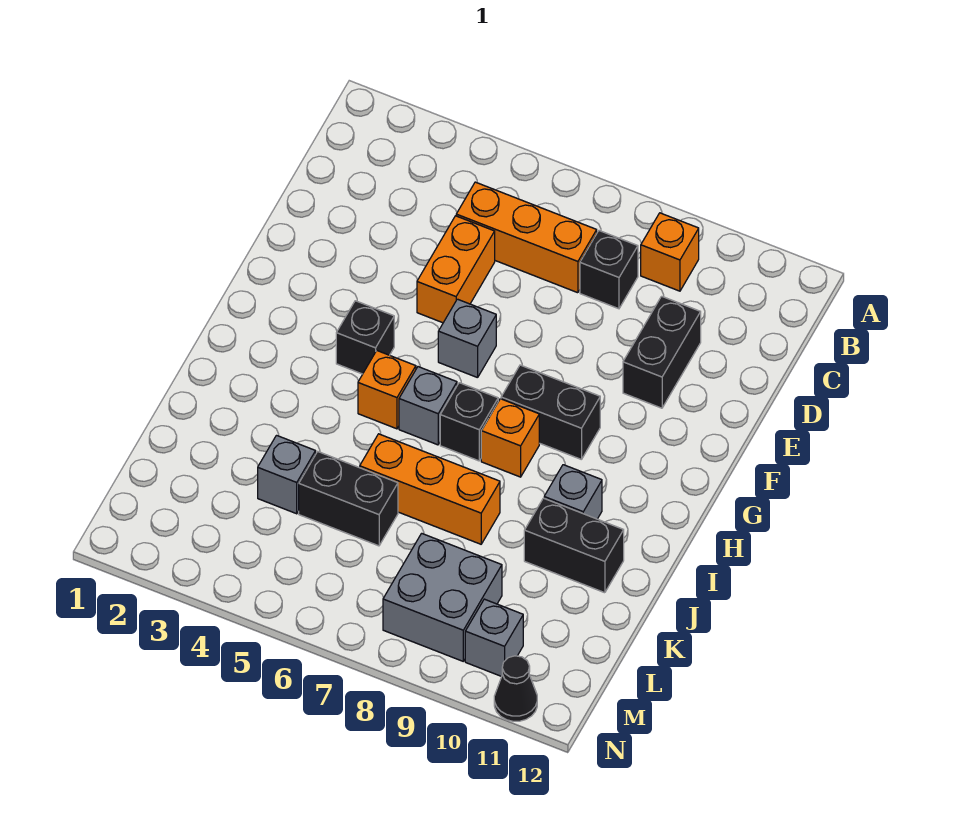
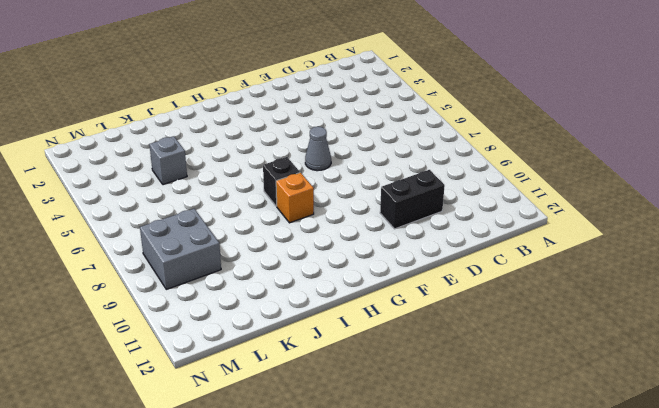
grey cone F6 level 1 -> grey brick F6 level 1
none -> orange brick B9 level 1
none -> orange brick C5:C7 level 1
none -> black brick C8 level 1

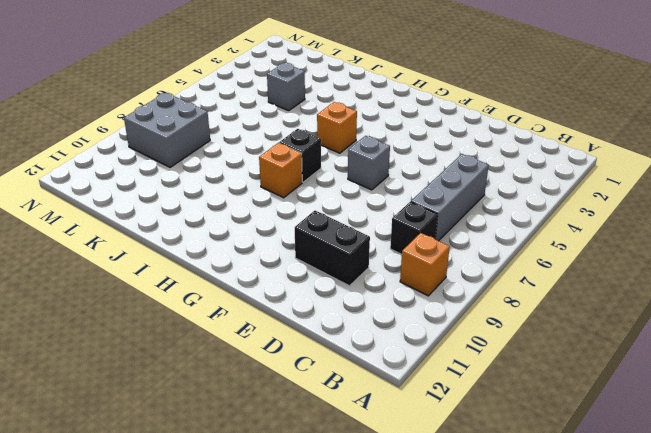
grey brick C5:C7 level 1 -> orange brick C5:C7 level 1
none -> orange brick D5:E5 level 1
none -> black brick G4 level 1
none -> black brick G8:G9 level 1

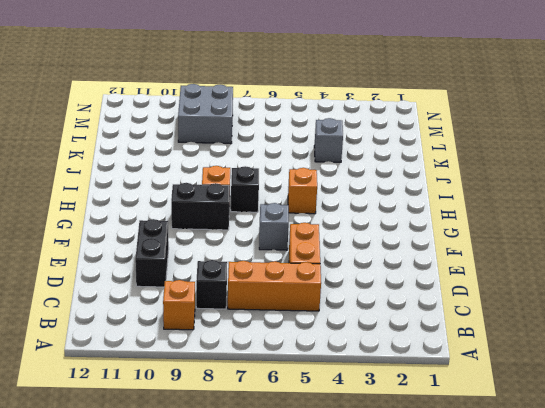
none -> black brick G4 level 1
none -> grey brick H6 level 1
none -> grey brick I10 level 1

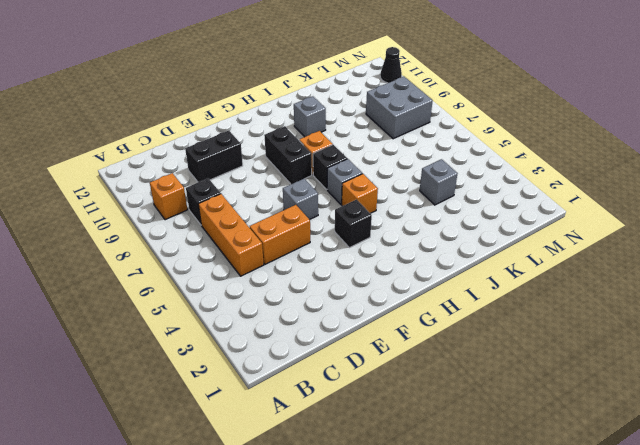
none -> orange brick J6:J8 level 1
none -> black brick J10:J11 level 1
none -> black brick K5:K6 level 1

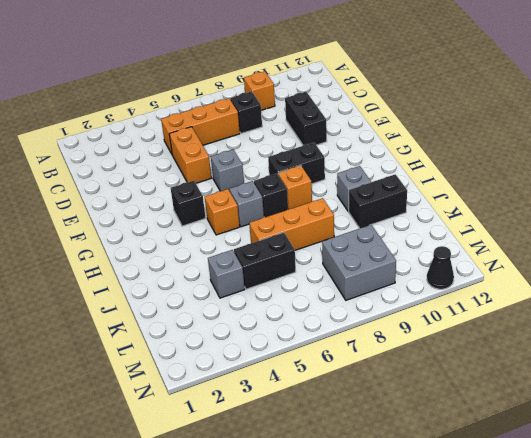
none -> grey brick M10 level 1

